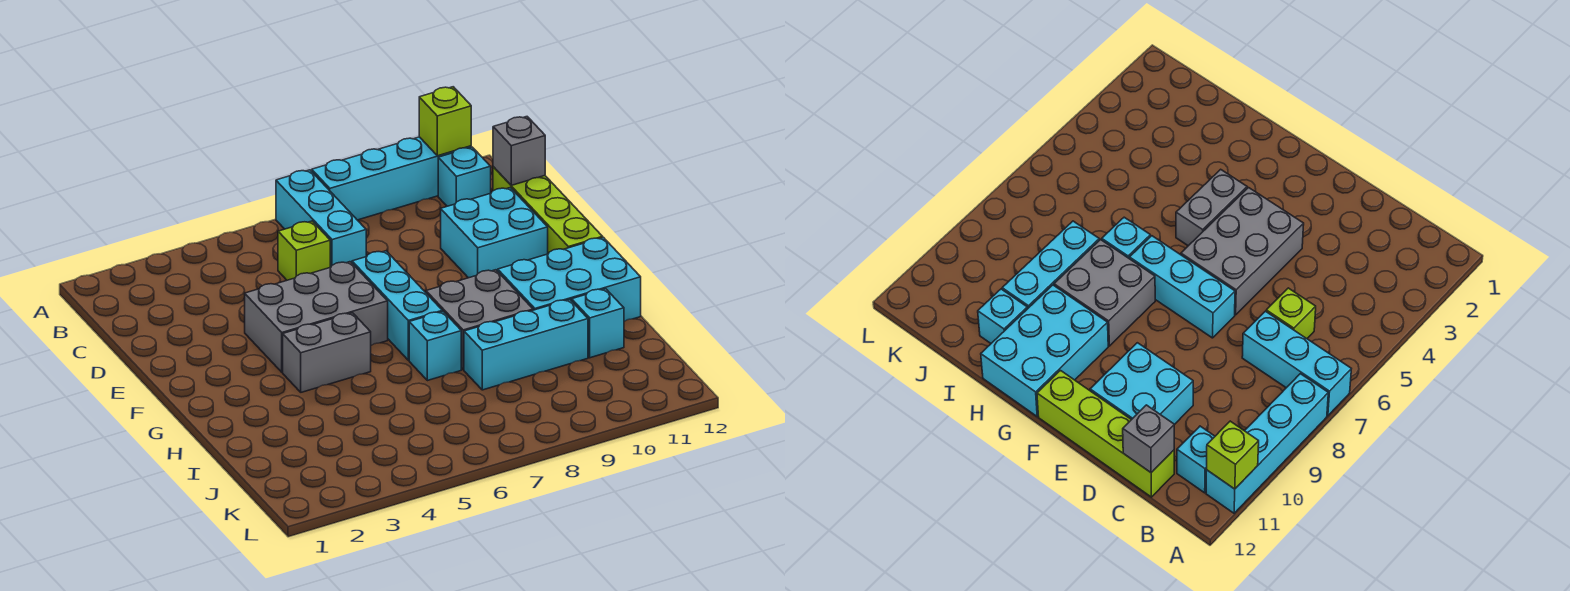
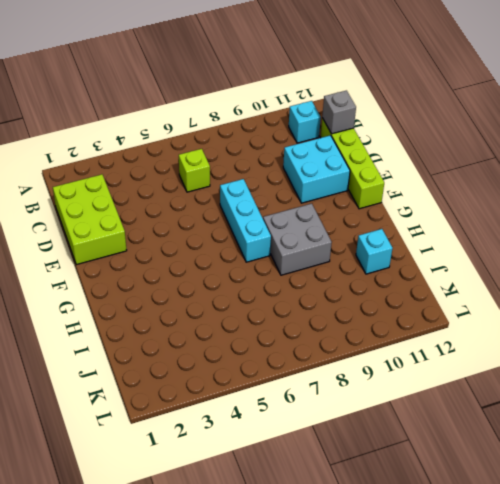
lime brick C1:E2 level 1 -> none
none -> cyan brick A7:C7 level 1
none -> cyan brick A8:A11 level 1
none -> grey brick E4:F6 level 1

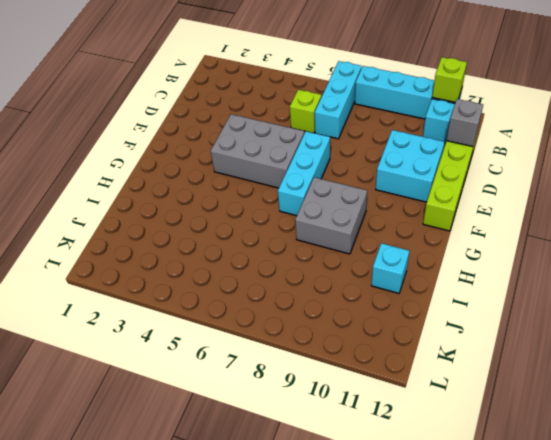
none -> grey brick G4:G5 level 1
none -> cyan brick G10:H12 level 1
none -> cyan brick H7 level 1

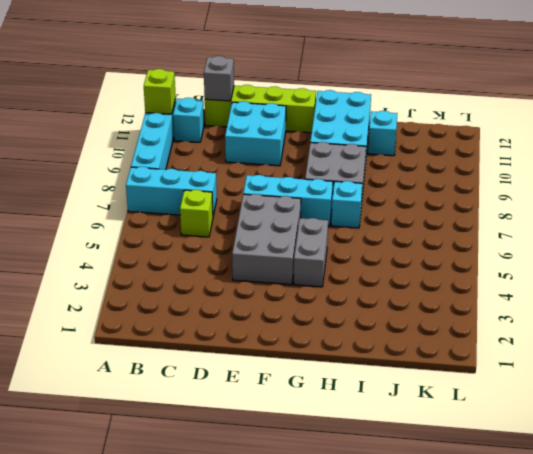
none -> cyan brick I8:I10 level 1

